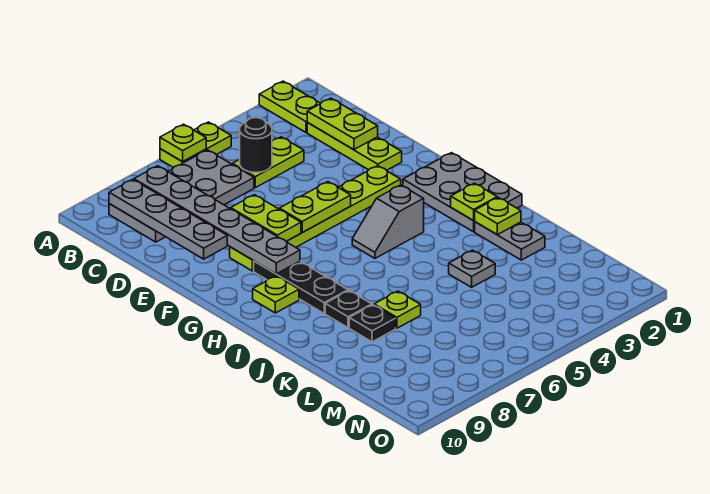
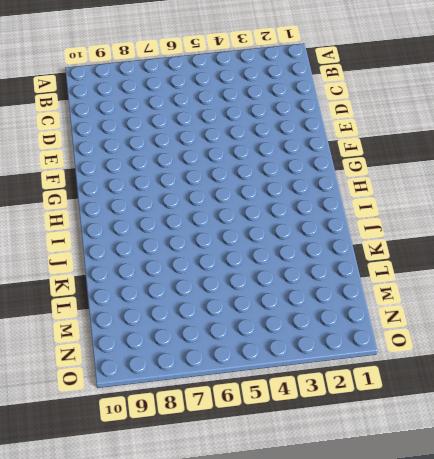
none -> lime plate A2:B2 level 1
none -> lime plate A5:A6 level 1
none -> grey plate B6:C9 level 1

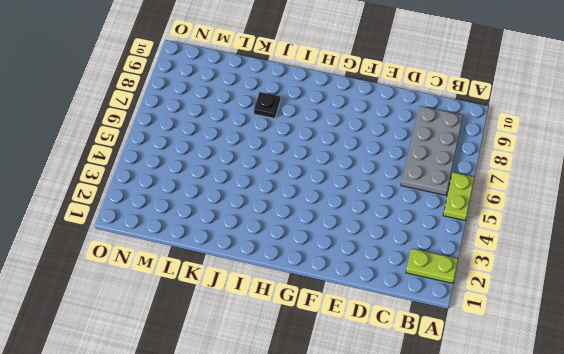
none -> lime plate C2:E2 level 1
none -> lime plate C4:C5 level 1
none -> lime plate F3:F8 level 1

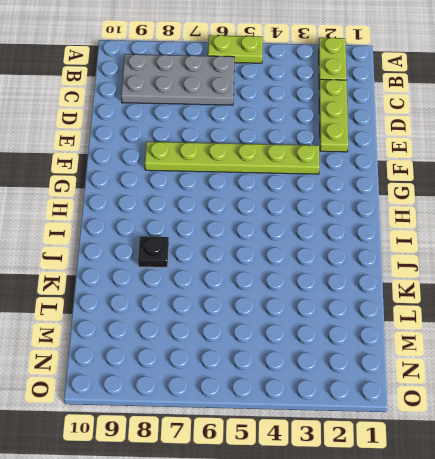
none -> lime plate C4:C5 level 1
none -> grey plate G1:I2 level 1
none -> black plate G8:I8 level 1

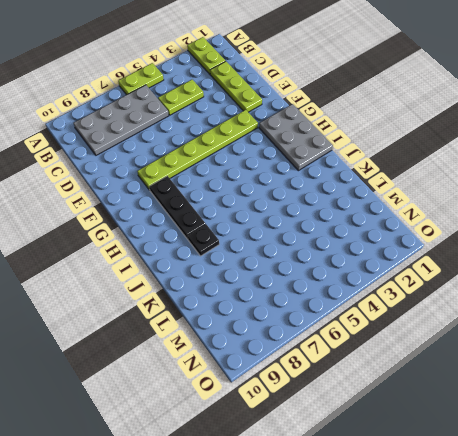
none -> grey slope H4:H5 level 1 top 4
none -> lime plate H9 level 1
none -> grey plate J2:K2 level 1

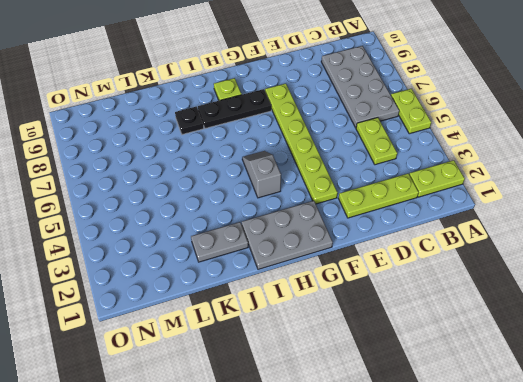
none -> grey plate K4 level 1
none -> lime plate K7 level 1
none -> black plate K8 level 1

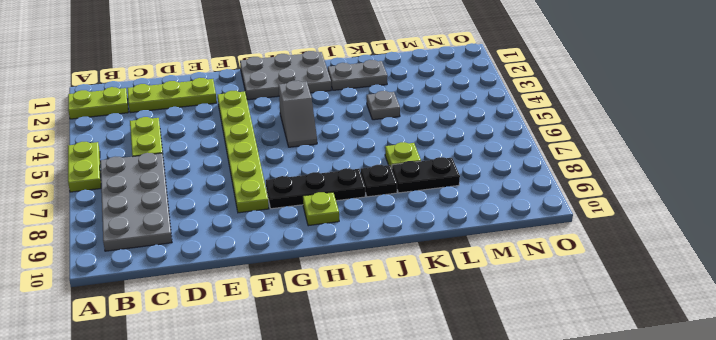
black plate K8:L8 level 1 -> black plate K8 level 1
none -> lime plate A6 level 2
none -> grey plate B8:G8 level 2
none -> grey plate B9:E9 level 2

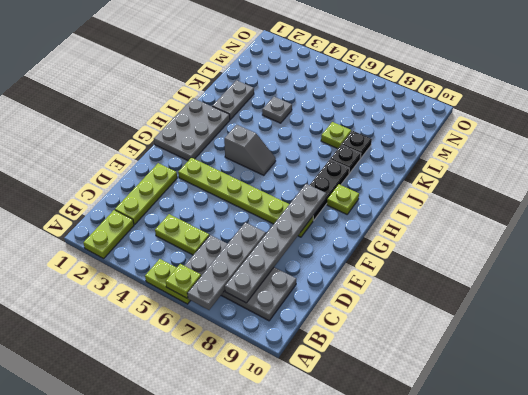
grey plate A7:D7 level 2 -> grey plate B9:E9 level 2
none -> lime plate C2:D2 level 2
none -> black round brick C5 level 2
none -> lime plate E7:F7 level 2

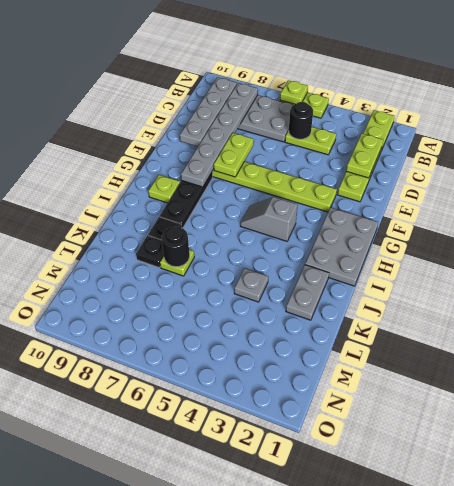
black round brick K7 level 2 -> none
none -> lime plate F5:F6 level 2
none -> lime plate I2 level 2
none -> lime plate J2 level 2

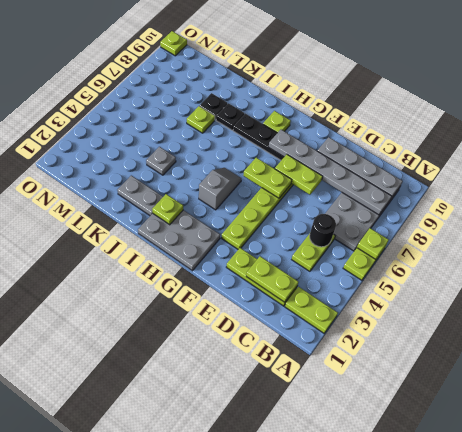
lime plate F6:G6 level 2 -> lime plate F5:F6 level 2
lime plate O10 level 1 -> lime plate J2 level 2

